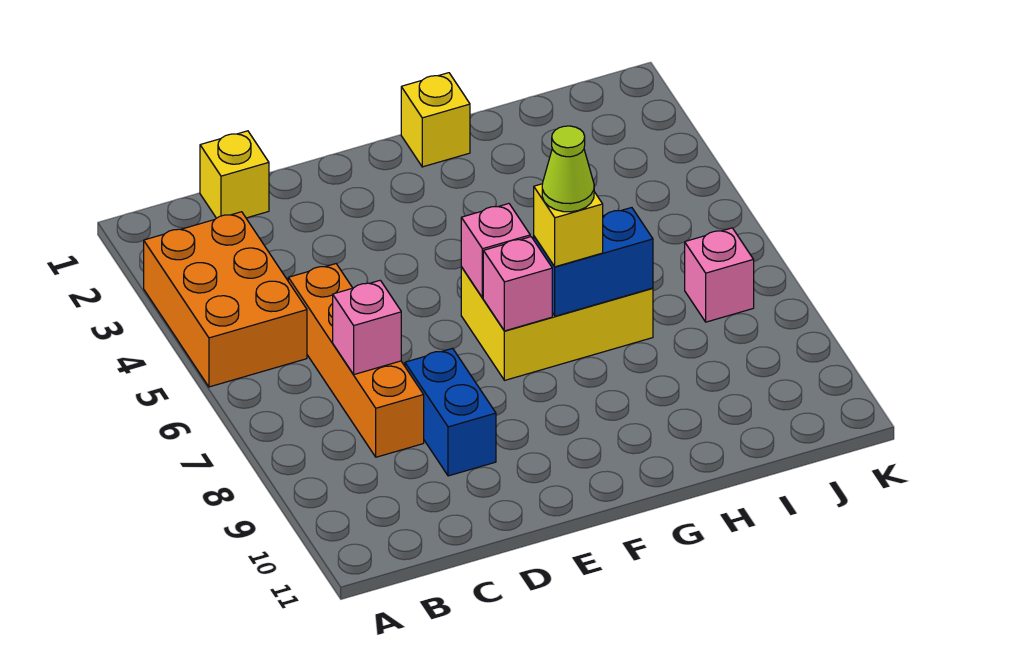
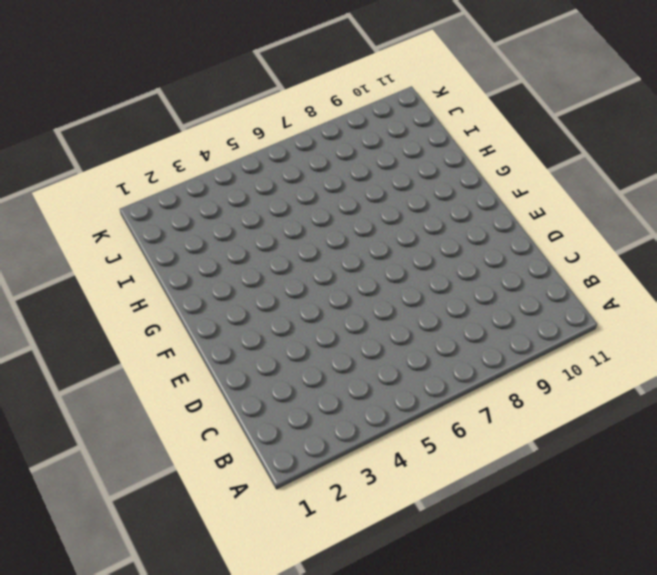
none -> orange brick A3:B5 level 1
none -> yellow brick C1 level 1
none -> orange brick C5:C8 level 1

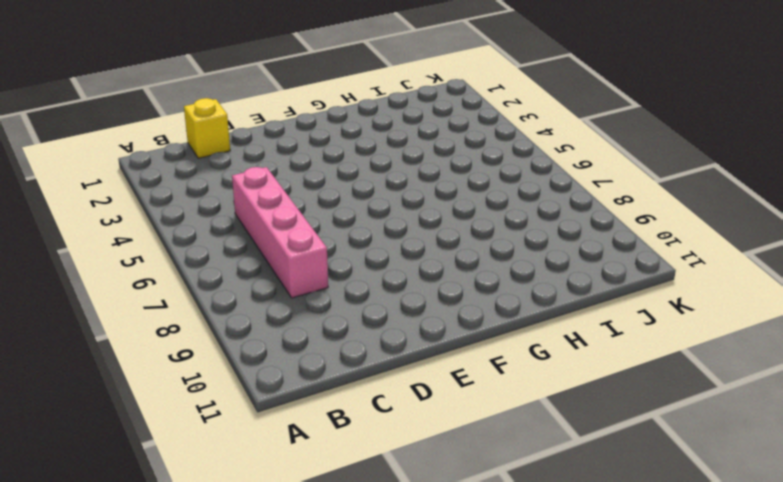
pink brick C5:C8 level 1 -> orange brick C5:C8 level 1
none -> orange brick A3:B5 level 1
none -> blue brick D8:D9 level 1
none -> yellow brick F6:H7 level 1

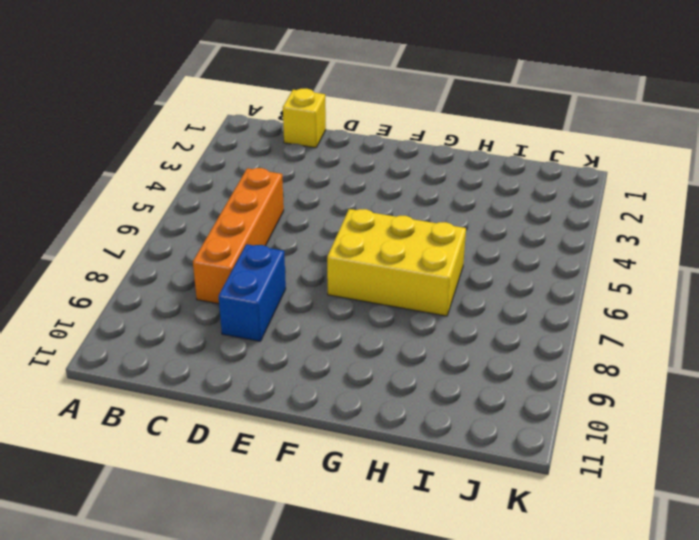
none -> orange brick A3:B5 level 1
none -> yellow brick G1 level 1
none -> pink brick J7 level 1

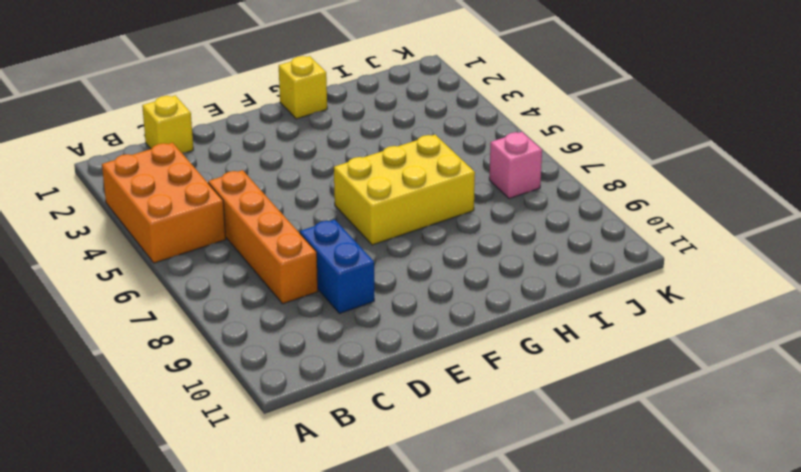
none -> pink brick C7 level 2
none -> pink brick F6 level 2
none -> pink brick F7 level 2

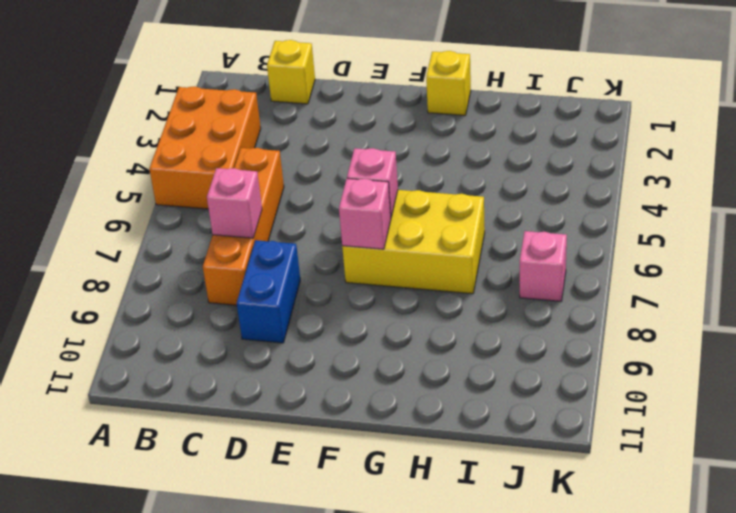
none -> blue brick G7:H7 level 2
none -> yellow brick G7 level 3
none -> lime cone G7 level 4

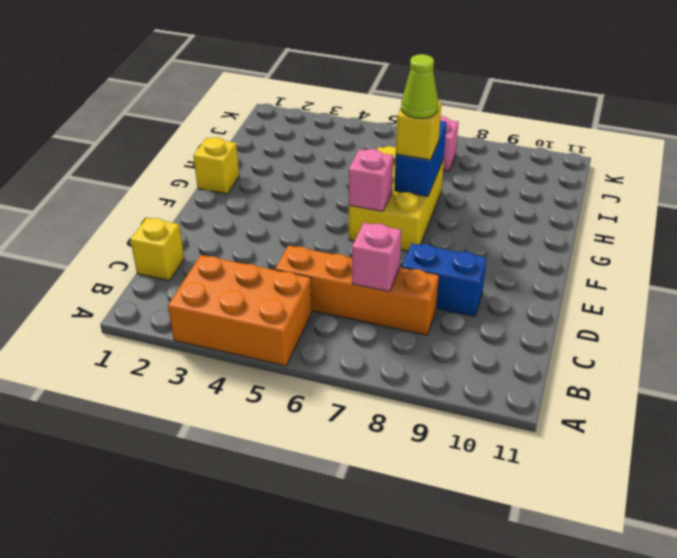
none -> pink brick F7 level 2

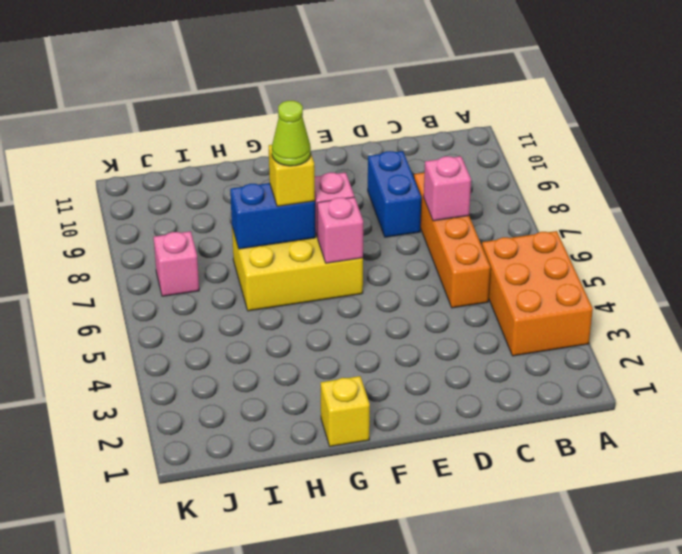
none -> yellow brick C1 level 1

